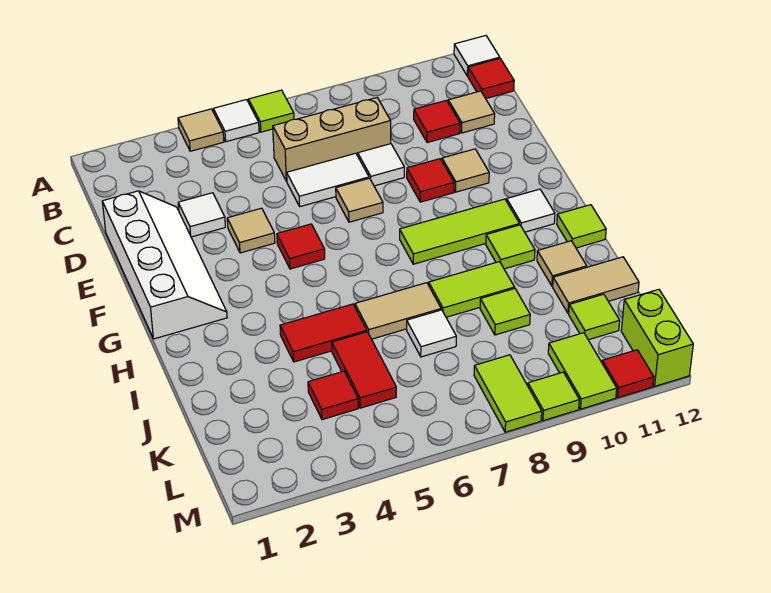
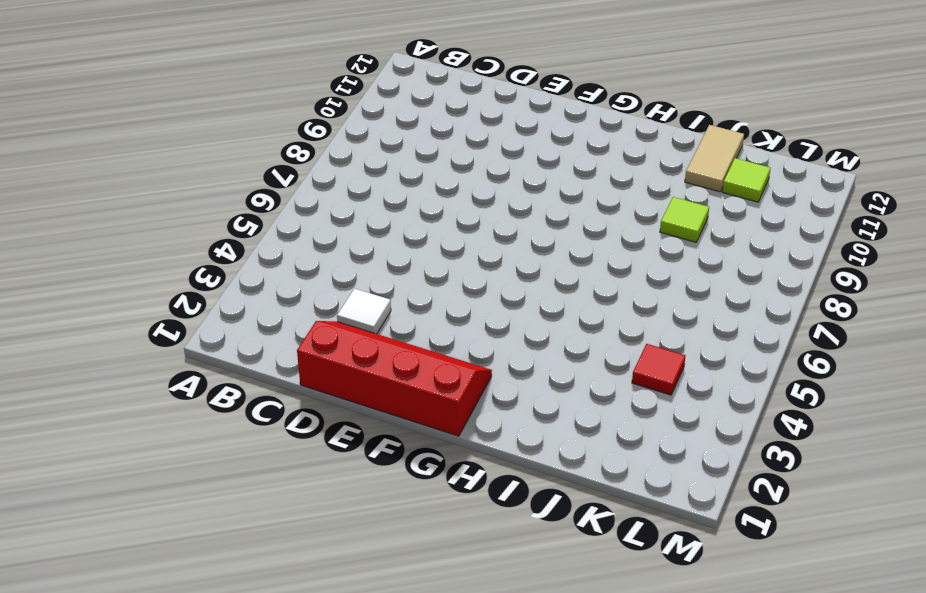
red slope D1:G2 level 1 top 1 -> white slope D1:G2 level 1 top 1
none -> tan tile A4 level 1
none -> white tile A5 level 1
none -> lime tile A6 level 1
none -> white tile A12 level 1

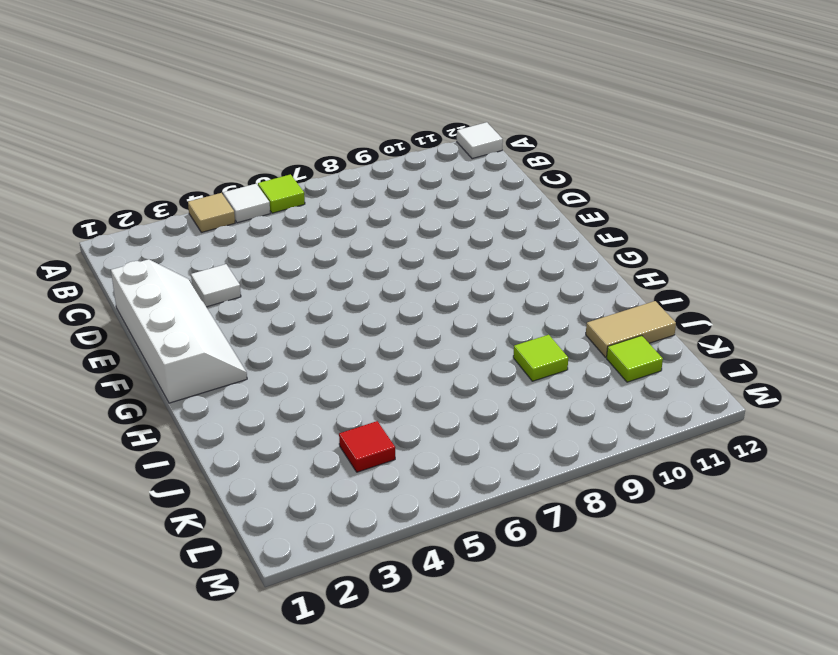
none -> red tile B12 level 1
none -> tan brick C6:C8 level 1
none -> red tile C10 level 1
none -> tan tile C11 level 1

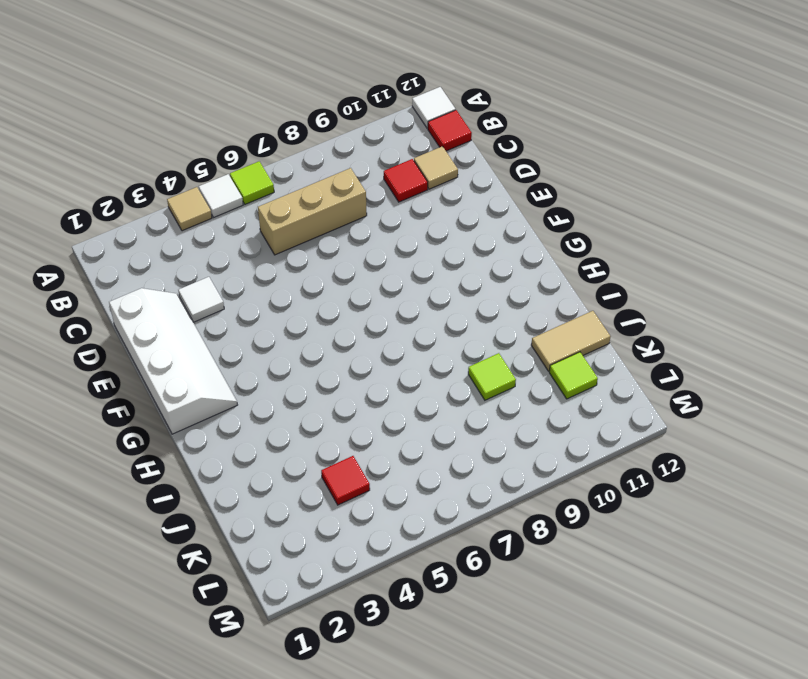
none -> white tile D6:D7 level 1
none -> white tile D8 level 1
none -> tan tile E4 level 1
none -> tan tile E7 level 1

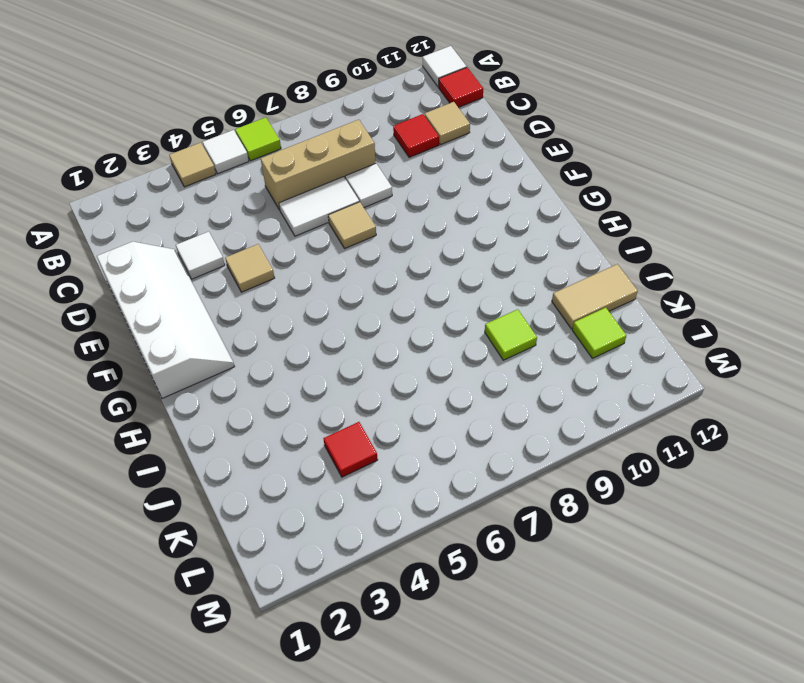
none -> red tile E9 level 1
none -> tan tile E10 level 1
none -> red tile F5 level 1
none -> lime tile G8:G10 level 1

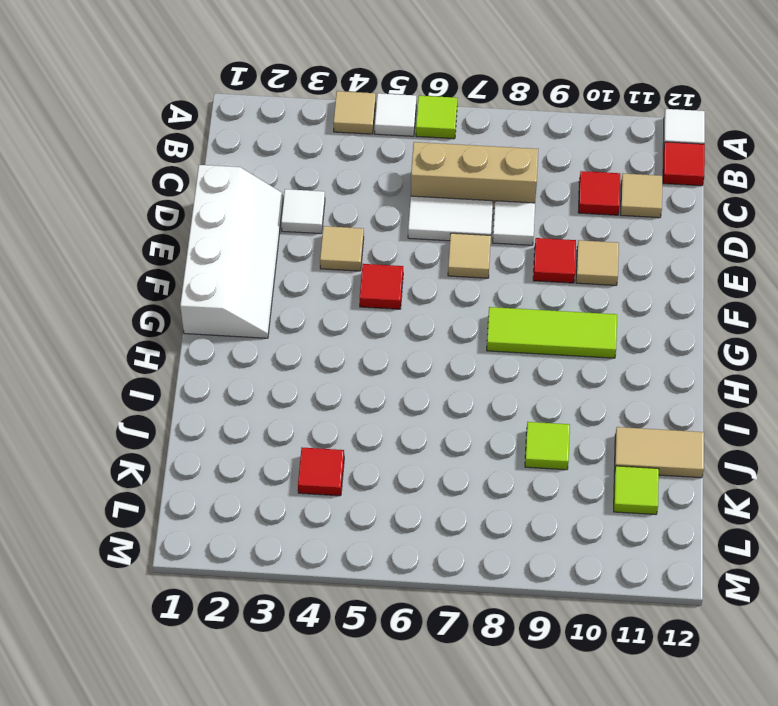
none -> white tile G11 level 1
none -> lime tile H10 level 1
none -> lime tile H12 level 1
none -> red tile I4:I5 level 1

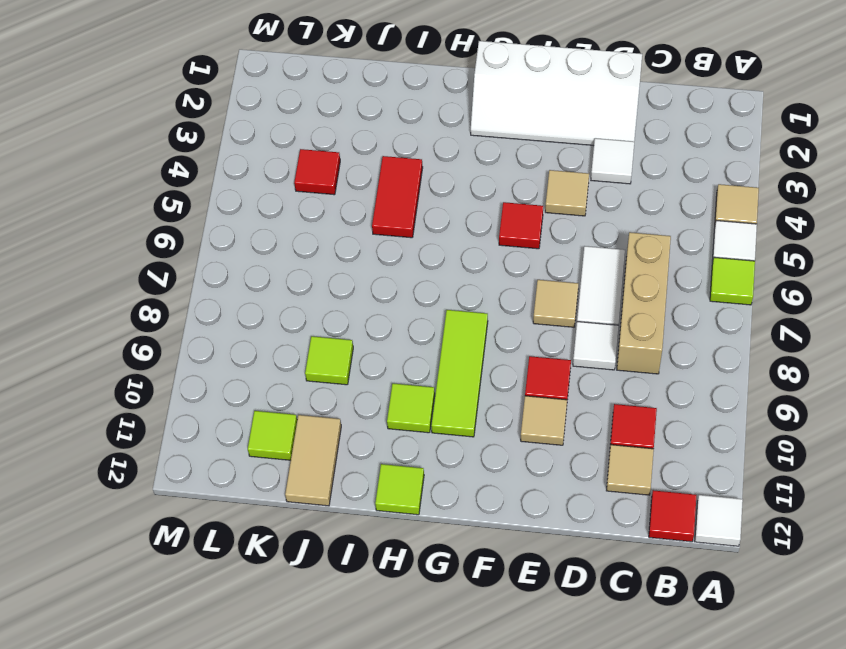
none -> white tile G11 level 1
none -> tan tile I6:I7 level 1
none -> lime tile I8:I9 level 1
none -> tan tile I11 level 1

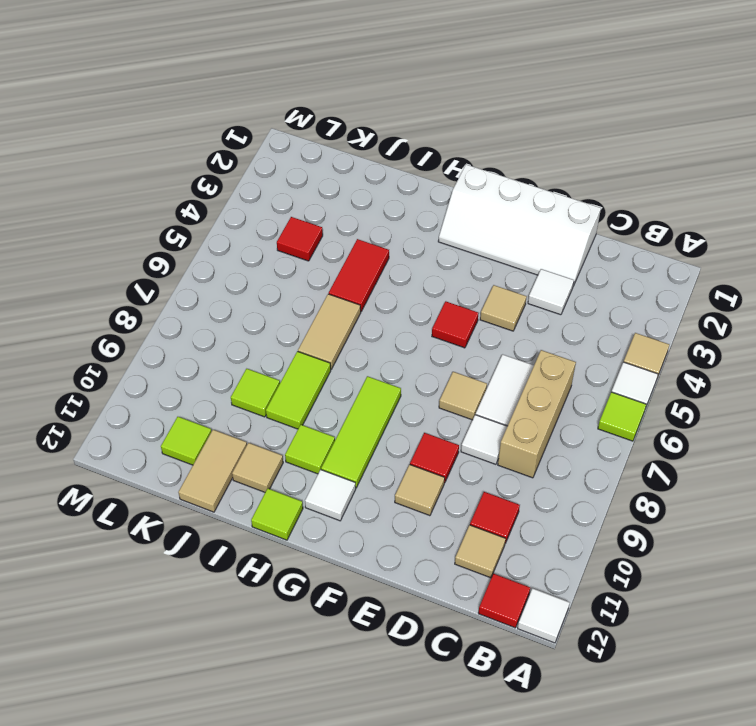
none -> red tile J5:K5 level 1
none -> white tile J7 level 1
none -> lime tile L8:M8 level 1
none -> lime tile L10:M10 level 1

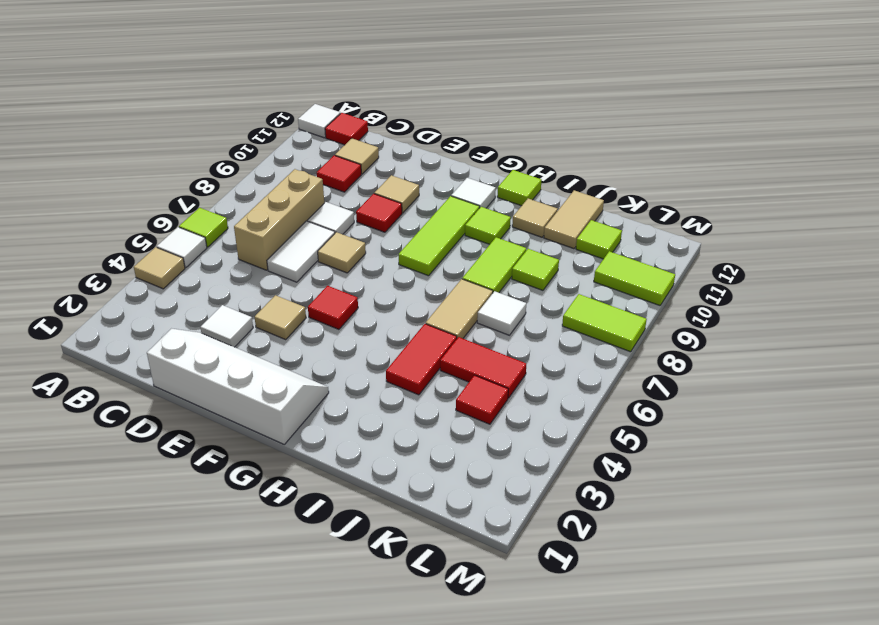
none -> lime brick L12:M12 level 1
none -> lime tile M9 level 1
none -> red tile M11 level 1

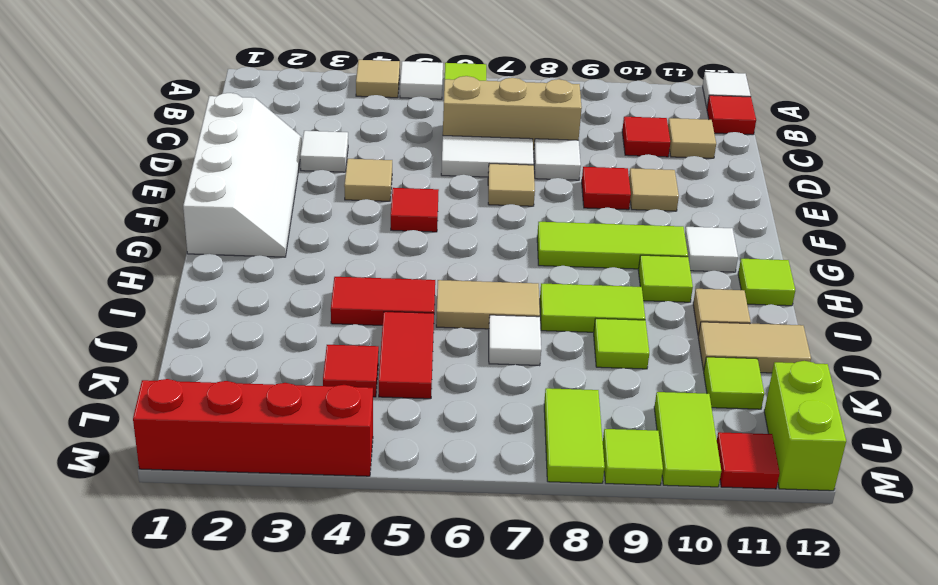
red brick M1:M4 level 1 -> none

